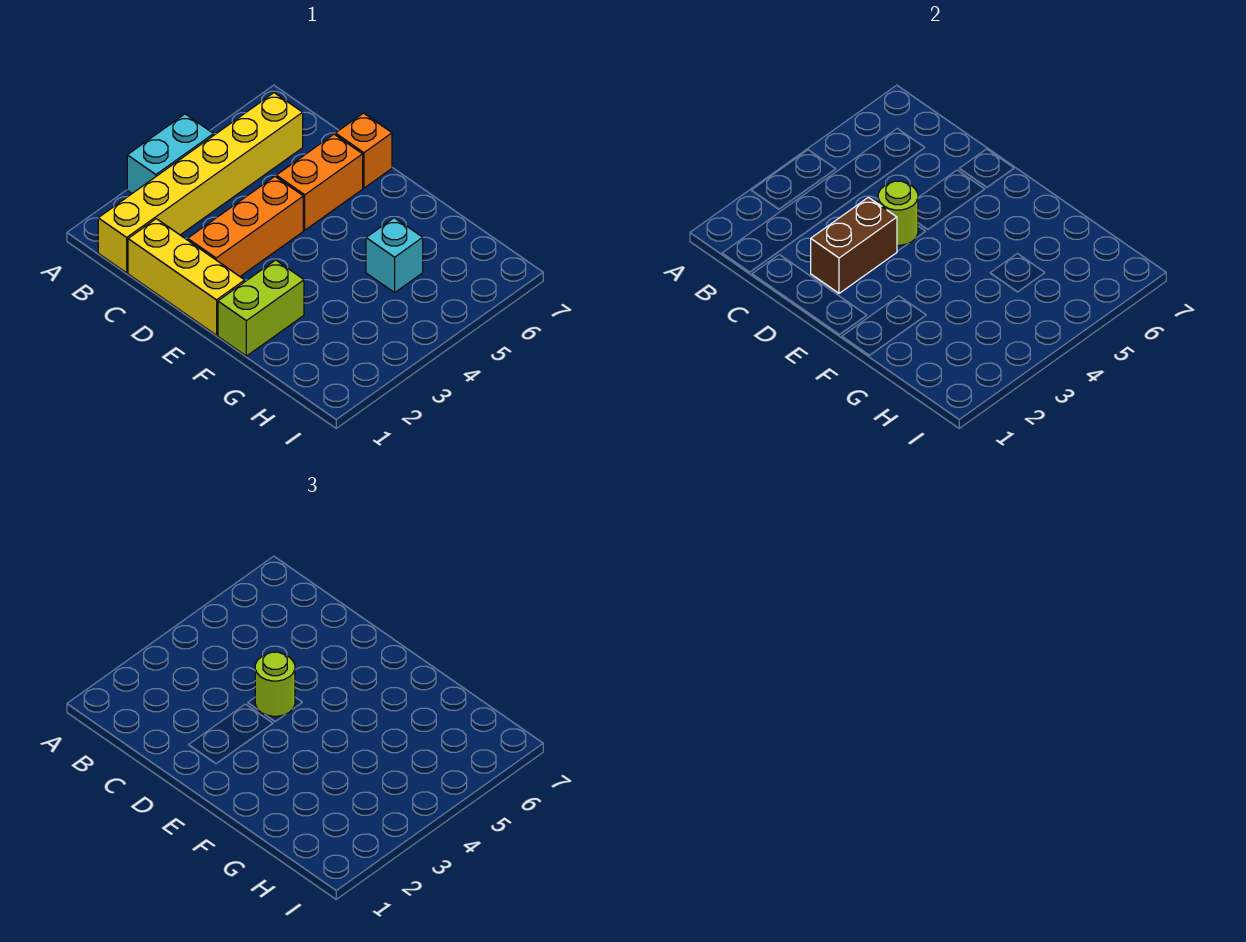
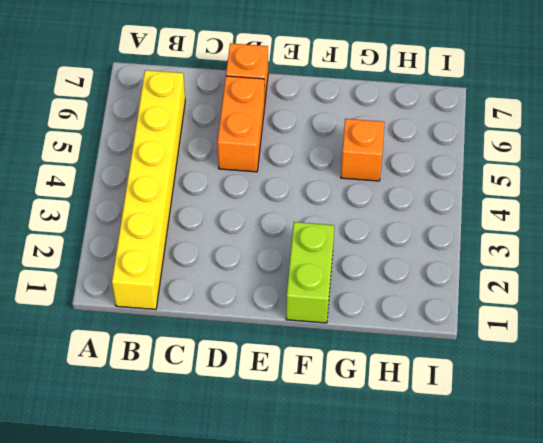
orange brick G5 level 1 -> cyan brick G5 level 1
none -> cyan brick A3:A4 level 1
none -> yellow brick C1:E1 level 1

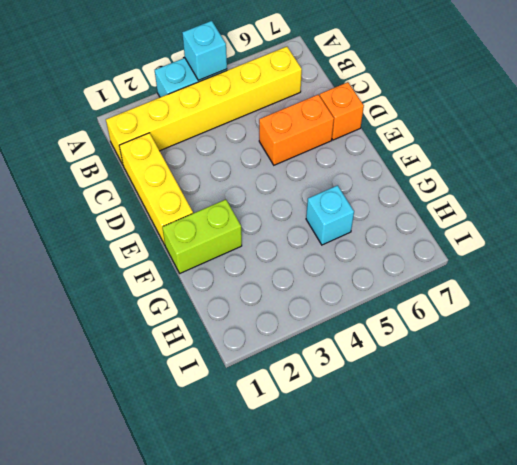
cyan brick A4 level 2 -> none
none -> orange brick D2:D4 level 1
none -> brown brick D2:D3 level 2

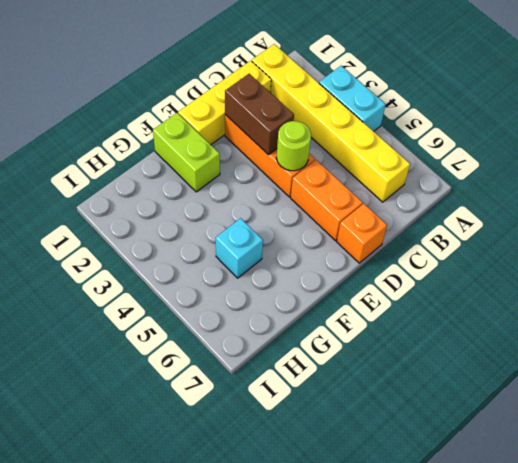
none -> lime round brick D4 level 3

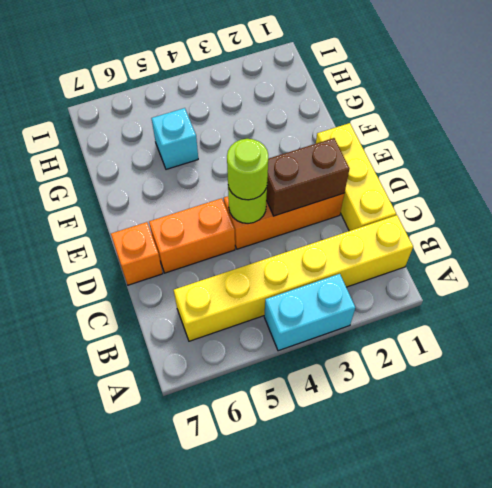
none -> lime brick F1:F2 level 1

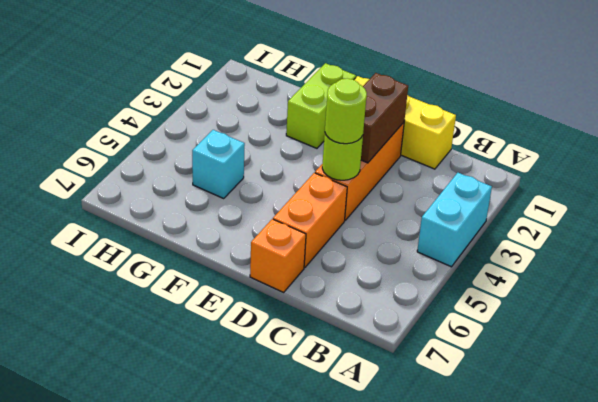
none -> yellow brick B1:B6 level 1

